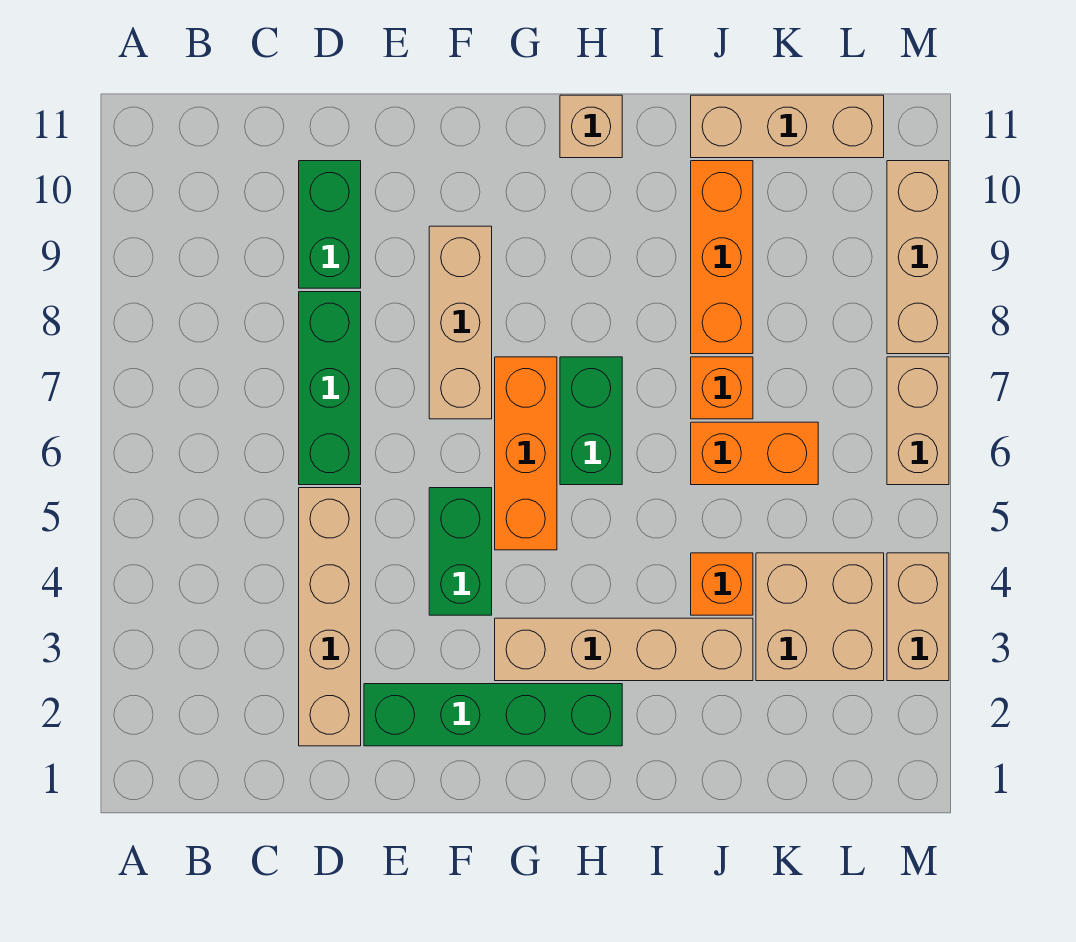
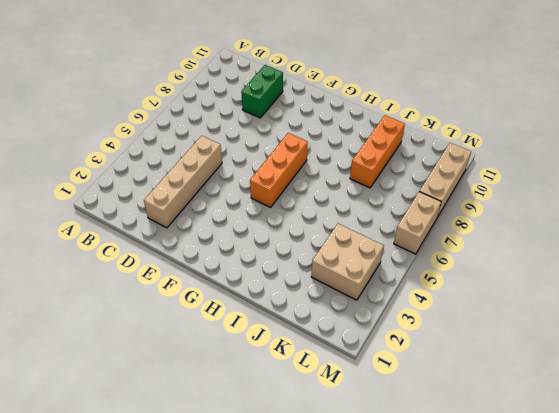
none -> green brick D6:D8 level 1
none -> green brick E2:H2 level 1
none -> green brick F4:F5 level 1

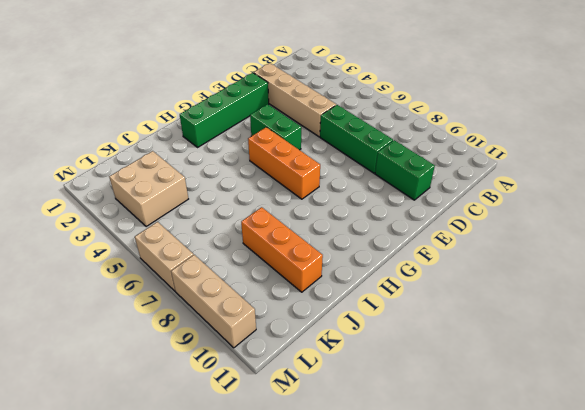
none -> tan brick F7:F9 level 1
none -> tan brick G3:J3 level 1
none -> green brick H6:H7 level 1

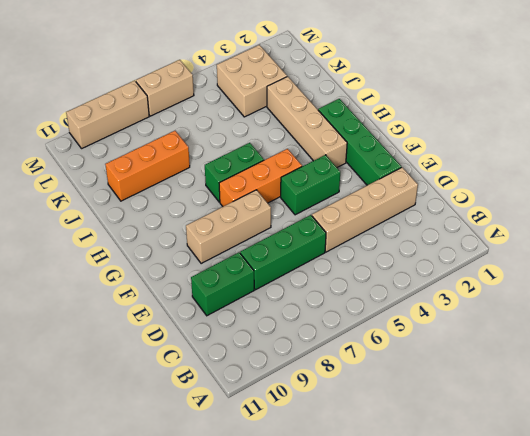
none -> tan brick H11 level 1
none -> orange brick J4 level 1
none -> orange brick J6:K6 level 1

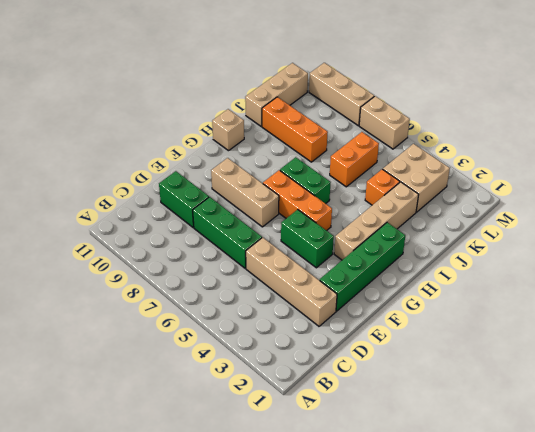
none -> orange brick J7 level 1
none -> tan brick M3:M4 level 1

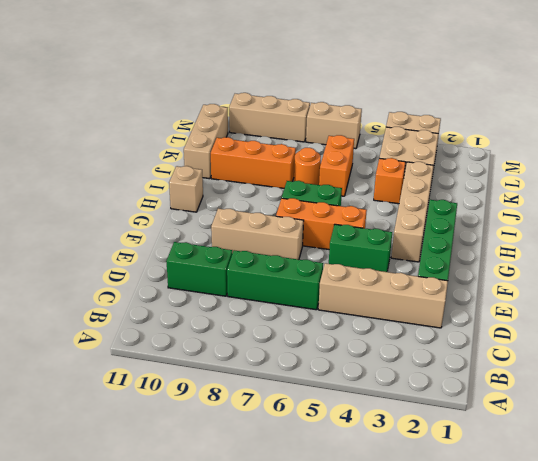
orange round brick J7 level 1 -> orange brick J7 level 1

